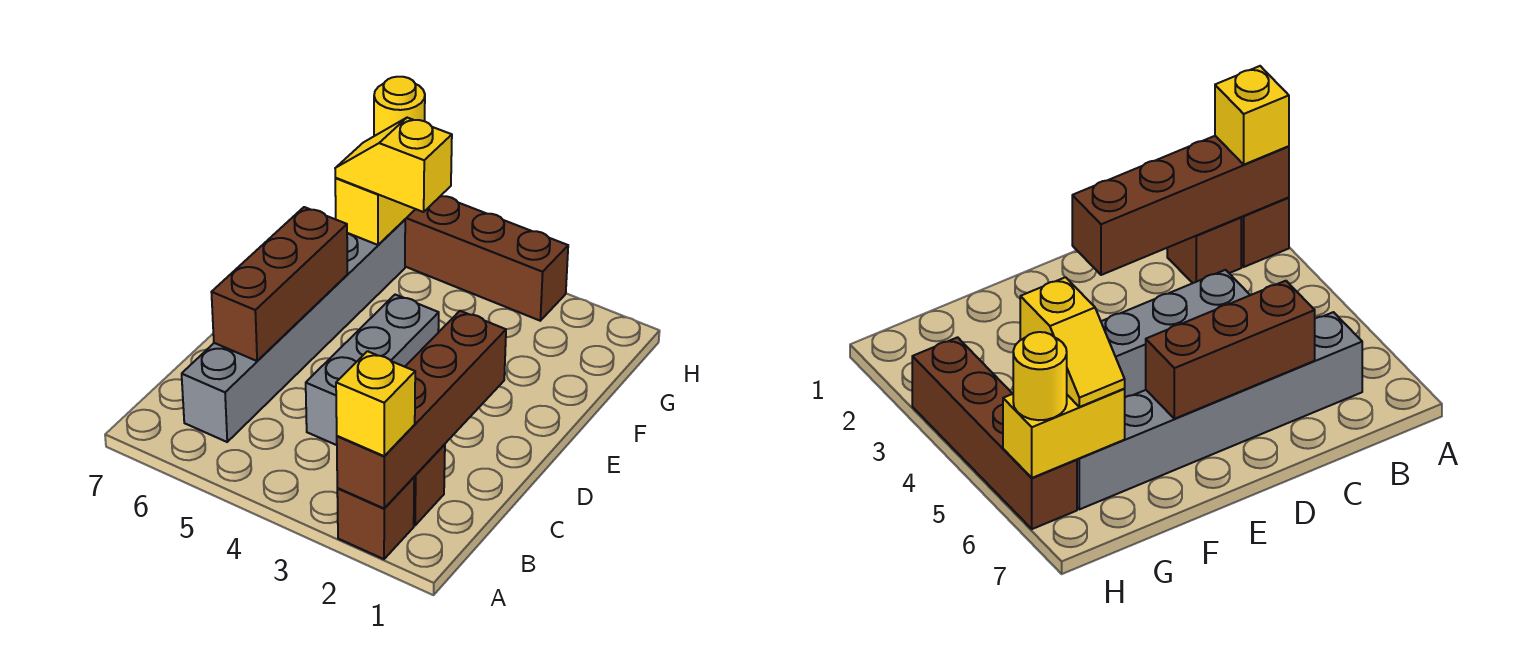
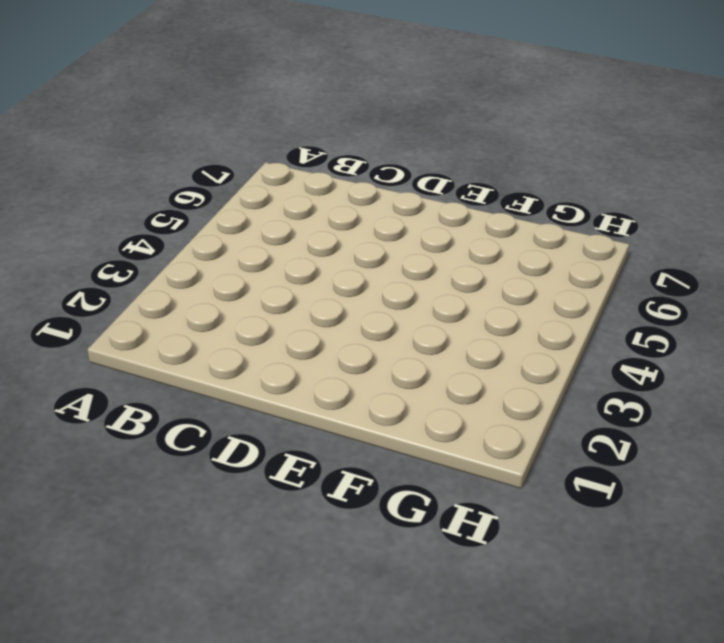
none -> brown brick A2 level 1
none -> brown brick B2 level 1

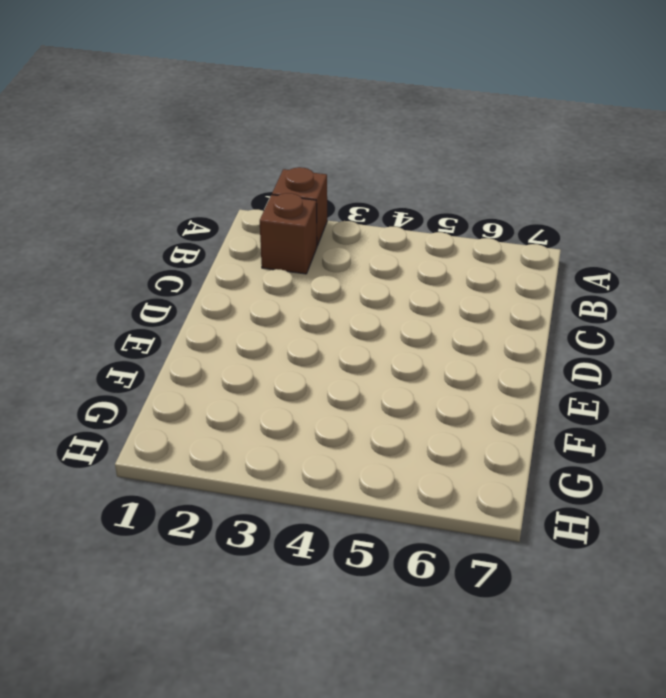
none -> grey brick B6:G6 level 1
none -> grey brick C4:E4 level 1

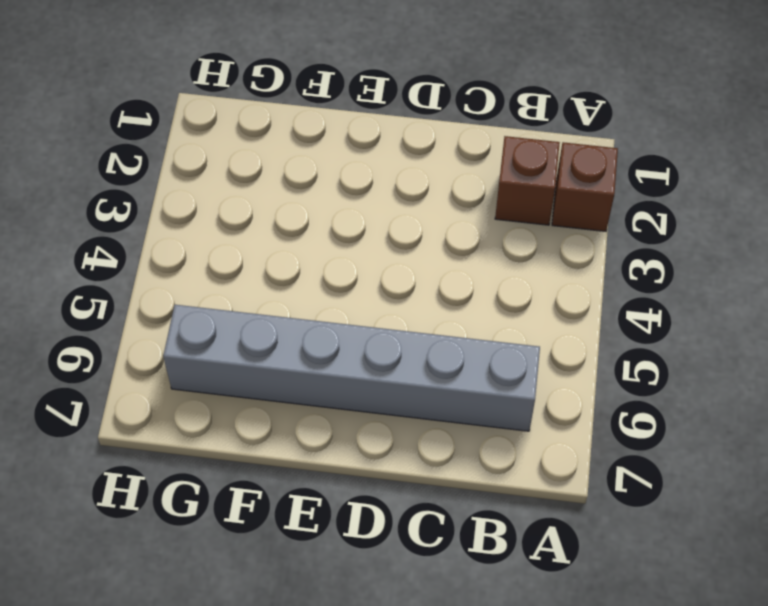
none -> grey brick C4:E4 level 1
none -> brown brick H3:H6 level 1

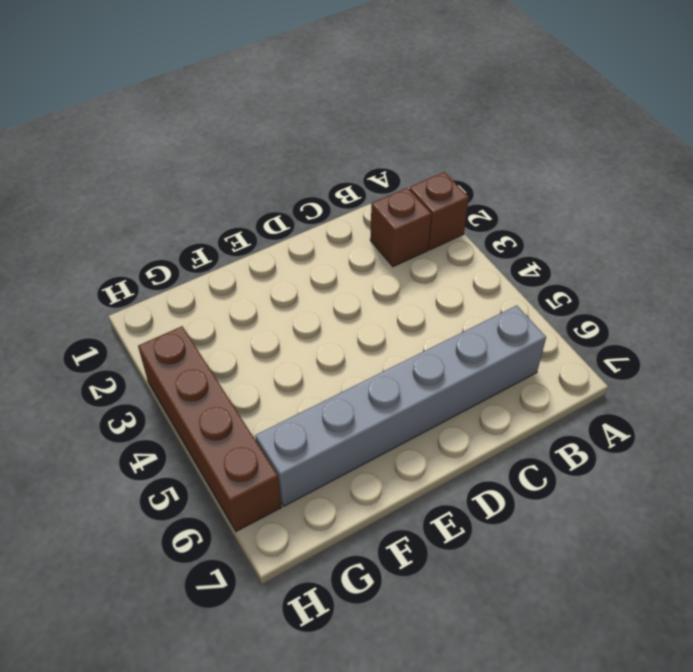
none -> grey brick C4:E4 level 1
none -> brown brick A2:D2 level 2

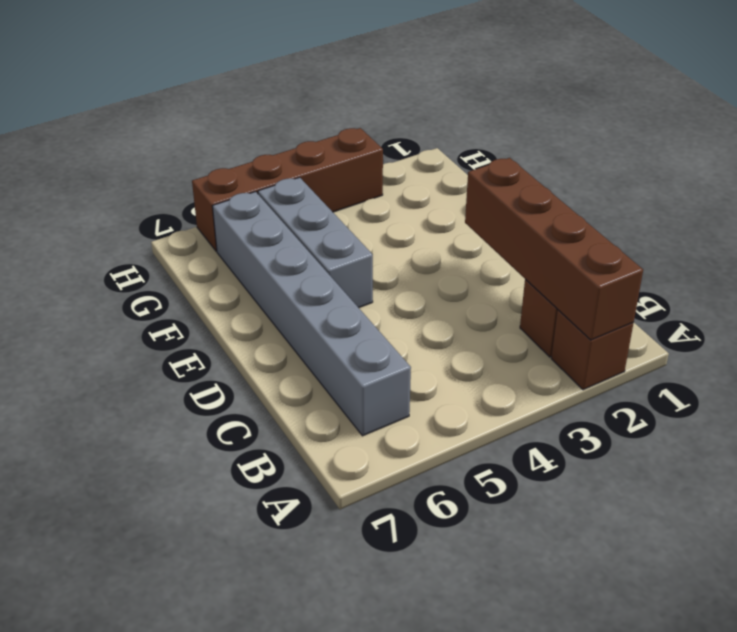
grey brick E5:G5 level 1 -> grey brick C4:E4 level 1
none -> brown brick C6:E6 level 2
none -> yellow brick G6:H6 level 2

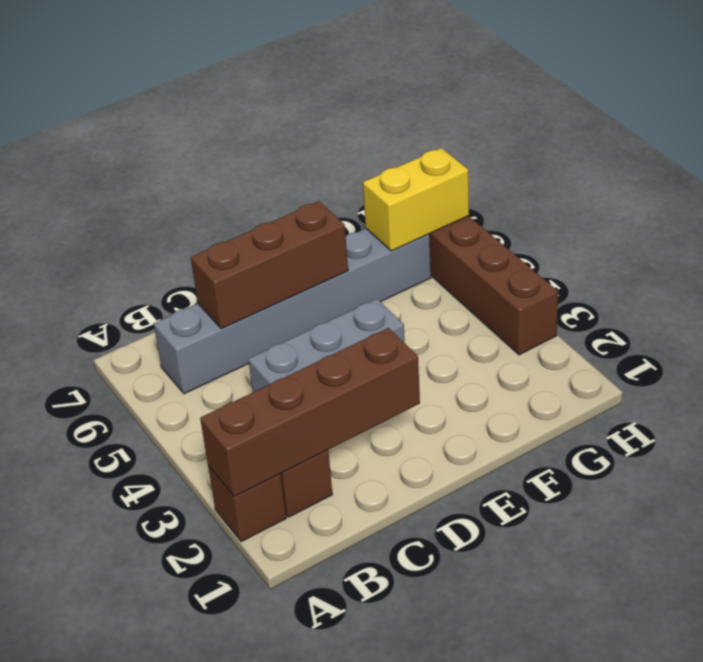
none -> yellow brick A2 level 3
none -> yellow slope G5:G6 level 3 top 5

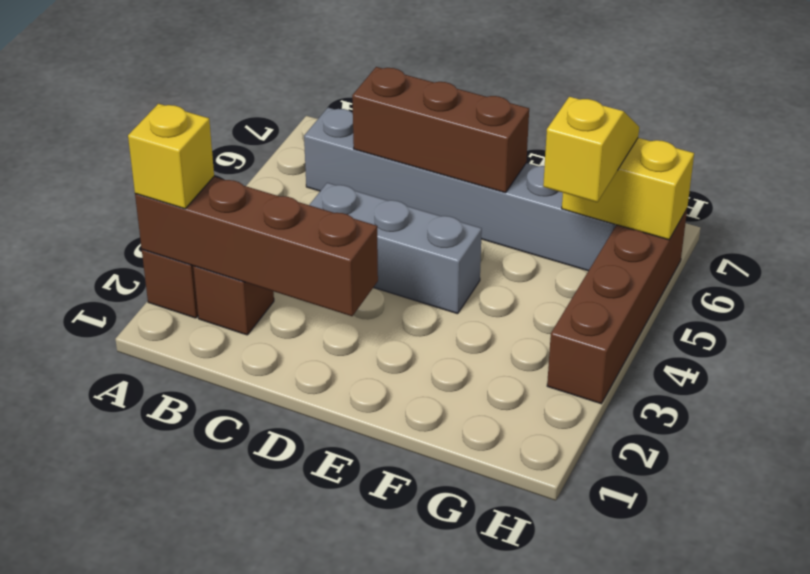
none -> yellow round brick H6 level 3

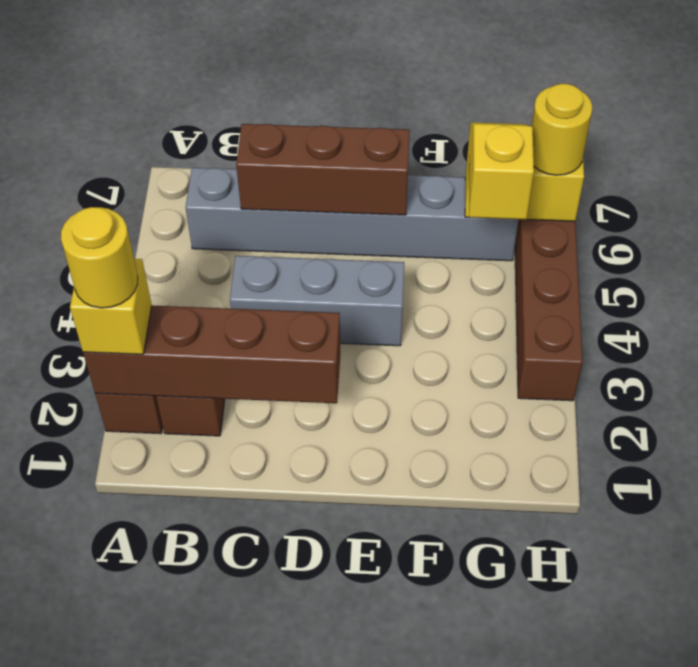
yellow round brick A2 level 4 -> none

